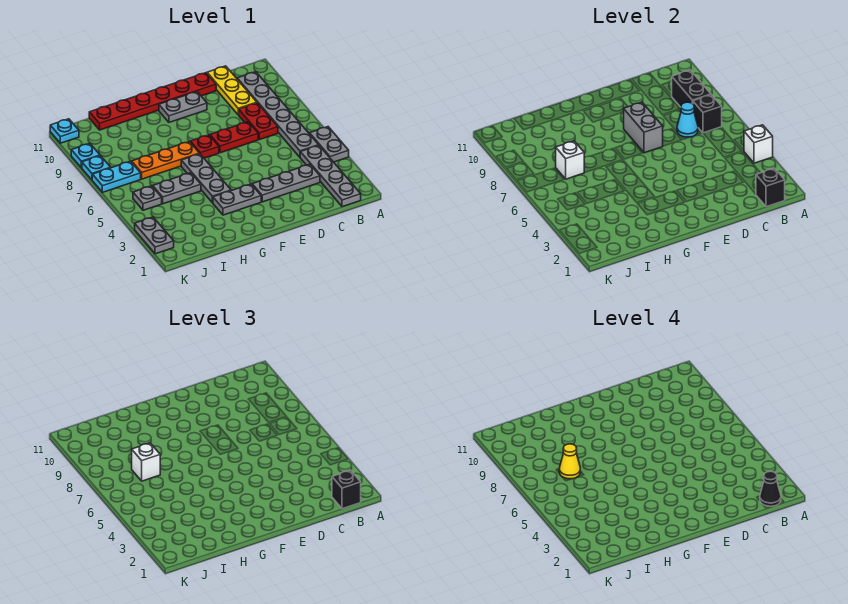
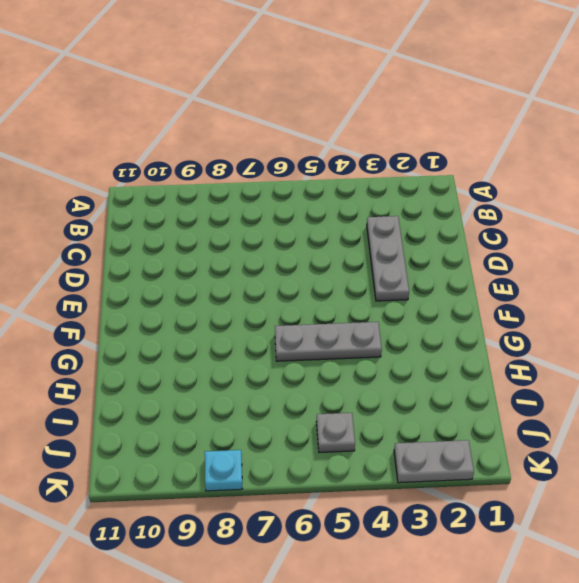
none -> grey plate A4:A5 level 1
none -> grey plate B1:B4 level 1
none -> grey plate B5:B10 level 1
none -> red plate C7:C8 level 1

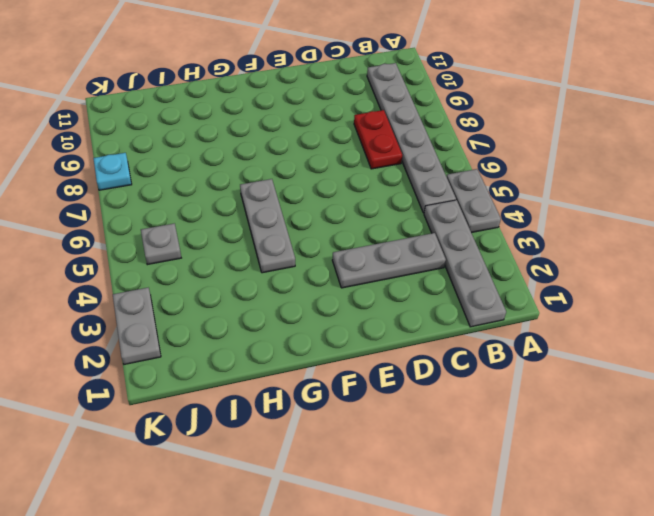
none -> yellow plate C9:C11 level 1
none -> red plate D7:E7 level 1
none -> red plate D11:I11 level 1
none -> grey plate E10:F10 level 1

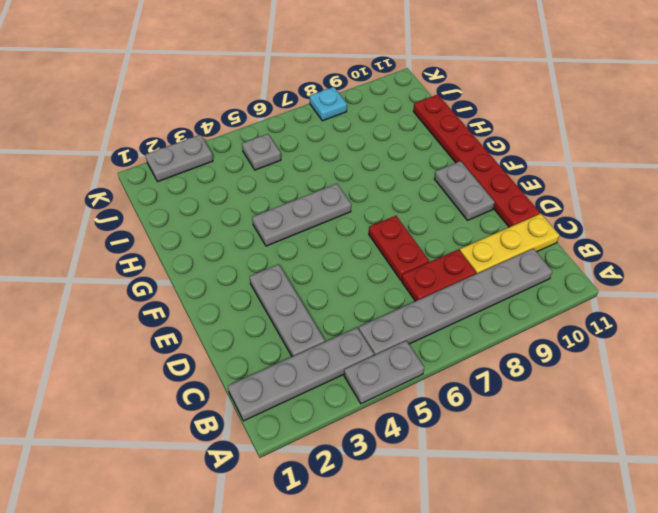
none -> grey plate F3:G3 level 1
none -> red plate F7 level 1
none -> orange plate G7:I7 level 1
none -> grey plate H5:I5 level 1

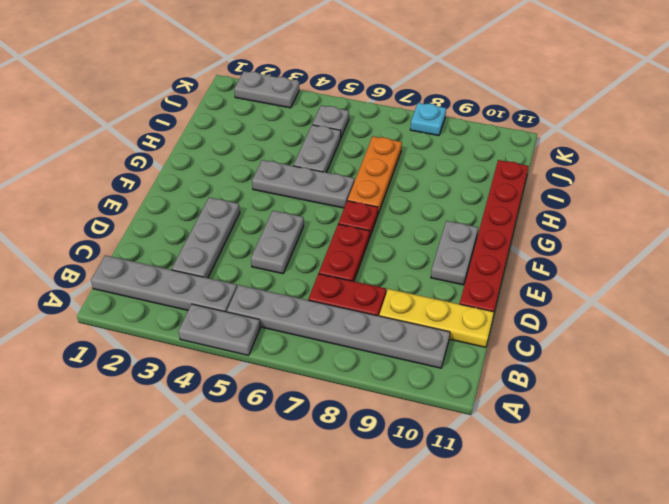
grey plate D5:E5 level 1 -> grey plate F3:G3 level 1
none -> cyan plate J7:K7 level 1
none -> cyan plate K9 level 1
none -> cyan plate K11 level 1
none -> white brick A4 level 2

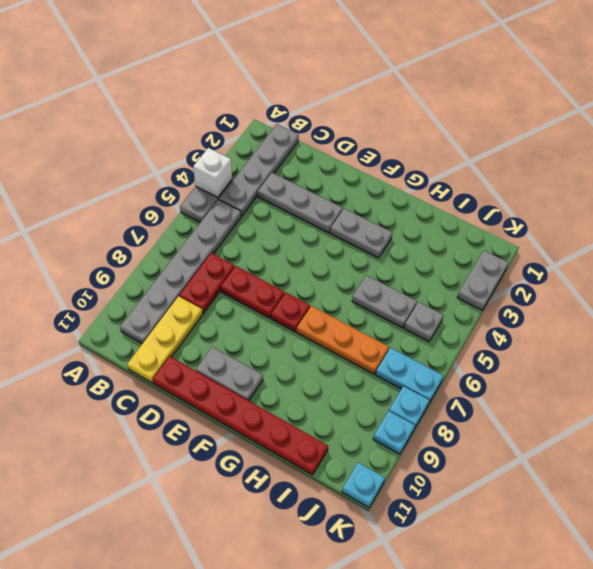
none -> grey plate G4:G6 level 1
none -> black brick B1 level 2
none -> black brick B7 level 2
none -> black brick B8:B9 level 2

